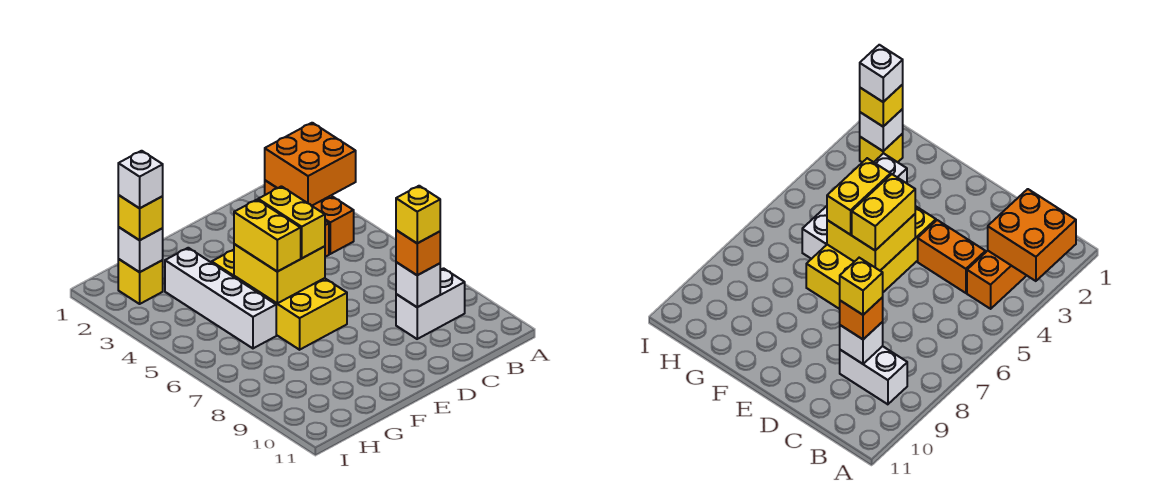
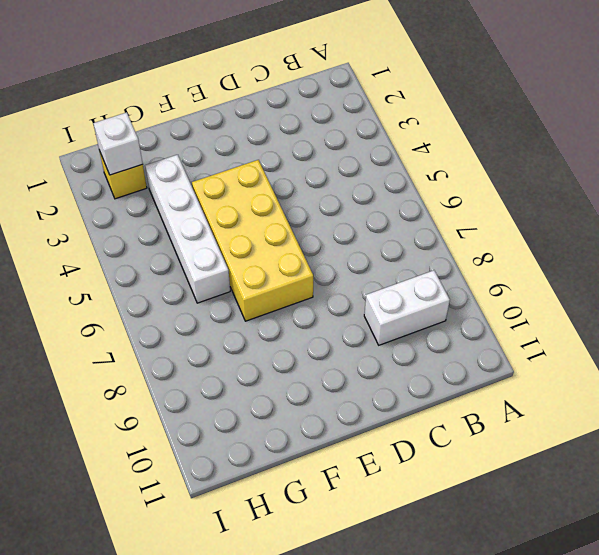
none -> orange brick B2:B4 level 1
none -> orange brick C4:D4 level 1
none -> orange brick A2:B3 level 2

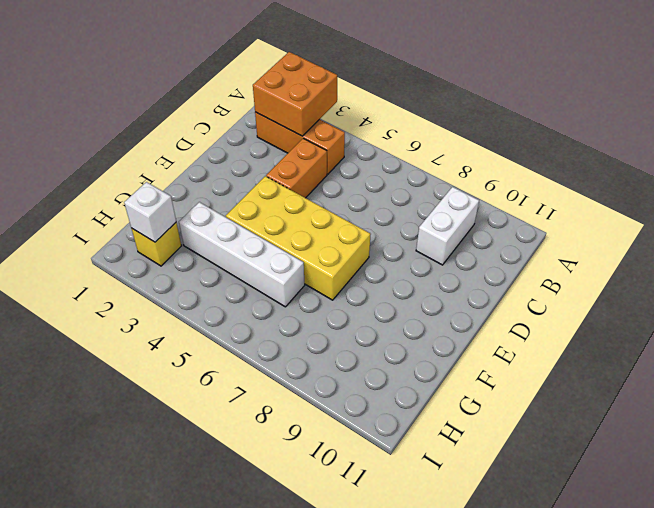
none -> white brick C9 level 2
none -> yellow brick E5:F6 level 2
none -> orange brick C9 level 3

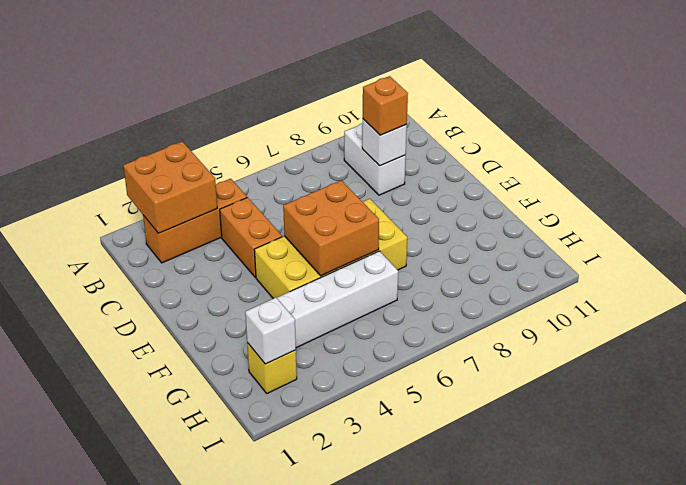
orange brick E5:F6 level 2 -> yellow brick E5:F6 level 2
none -> yellow brick E5:E6 level 3
none -> yellow brick F5:F6 level 3
none -> yellow brick H2 level 3

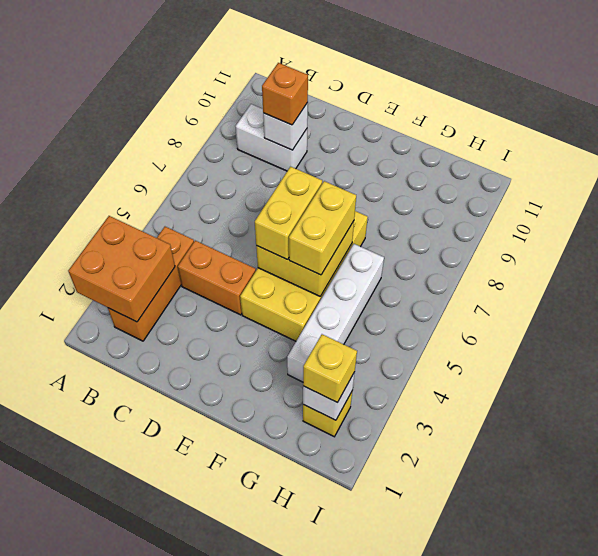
none -> yellow brick C9 level 4
none -> white brick H2 level 4

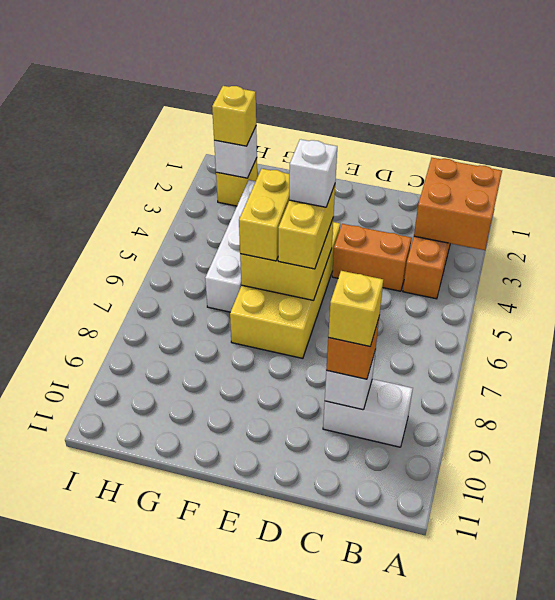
white brick E5 level 4 -> white brick H2 level 4

